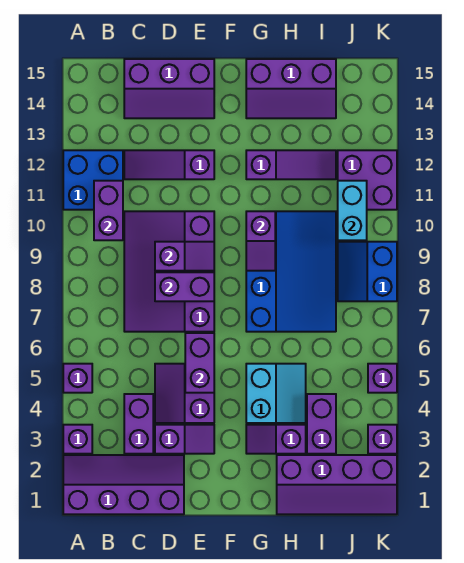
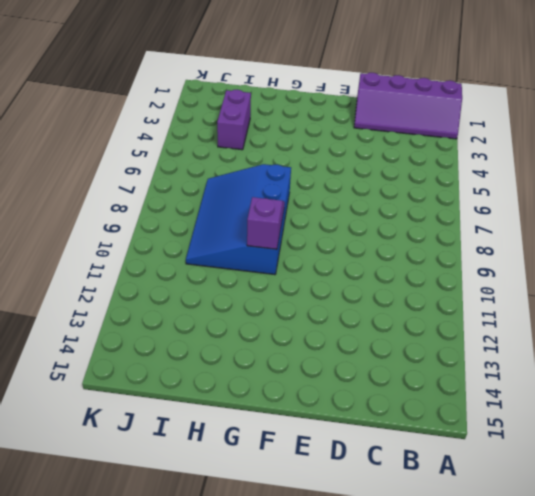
none -> purple brick A3 level 1
none -> purple brick A5 level 1
none -> blue brick A11:B12 level 1

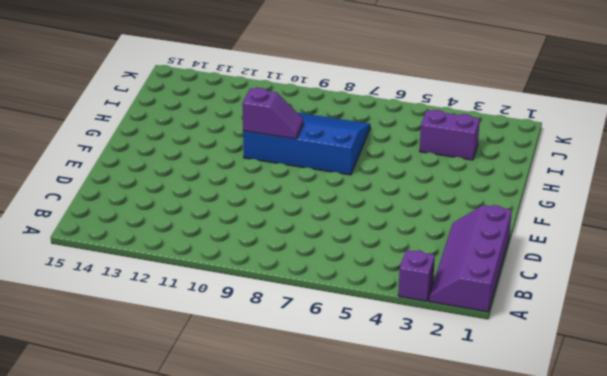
none -> purple brick A5 level 1
none -> blue brick A11:B12 level 1
none -> purple brick C3:C4 level 1

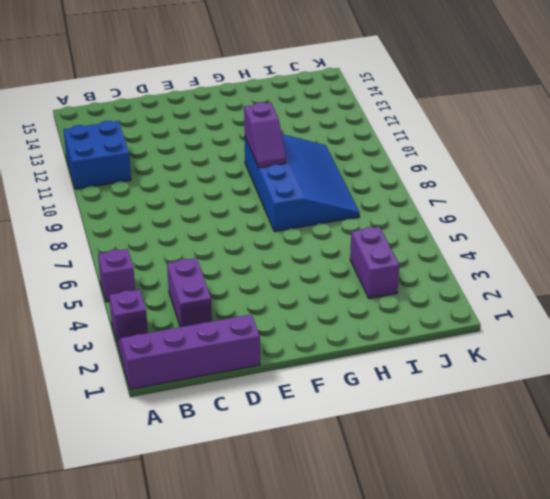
none -> purple slope C7:E10 level 1 top E
none -> purple slope C12:E12 level 1 top E
none -> purple slope C14:E15 level 1 top 15

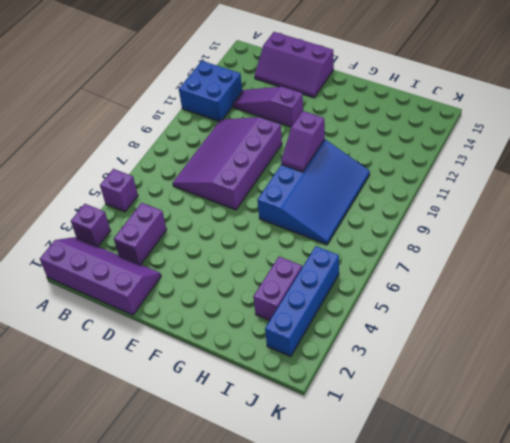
blue brick J2:J5 level 1 -> purple slope H1:K2 level 1 top 2
none -> purple slope D3:E3 level 1 top D
none -> purple slope D4:E5 level 1 top E
none -> purple slope G3:H3 level 1 top H

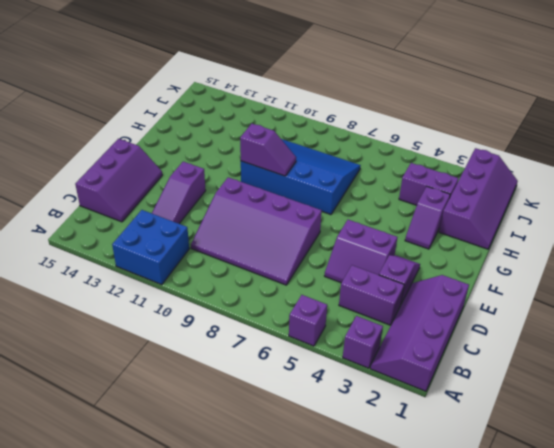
none -> cyan slope G4:H5 level 1 top G
none -> purple slope G12:I12 level 1 top G
none -> purple slope G14:I15 level 1 top 15

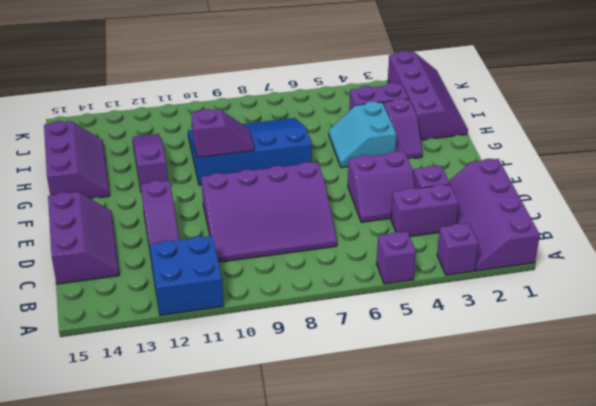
cyan slope G4:H5 level 1 top 4 -> cyan slope G4:H5 level 1 top G
none -> blue slope J8:K9 level 1 top K
none -> purple brick J11:K12 level 1
none -> purple brick K3 level 1

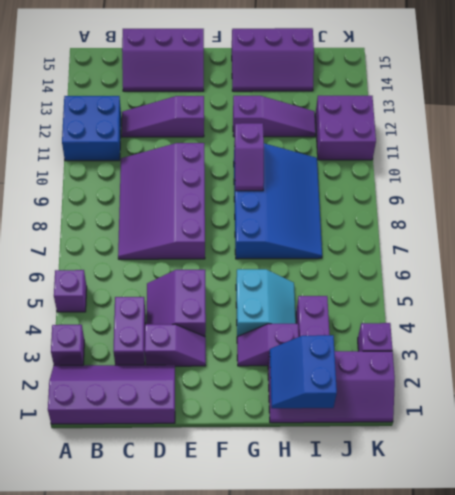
blue slope H1:I2 level 2 top I -> blue slope J8:K9 level 1 top K
none -> purple brick K5 level 1
none -> purple brick B10:B11 level 2
none -> purple brick D8:E8 level 2

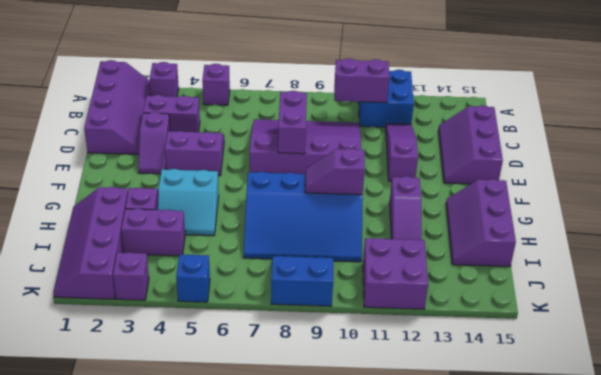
blue brick K5 level 1 -> purple brick K5 level 1
none -> purple slope D9:E9 level 2 top D
none -> purple brick E5:E6 level 2
none -> cyan brick J10:J11 level 2

